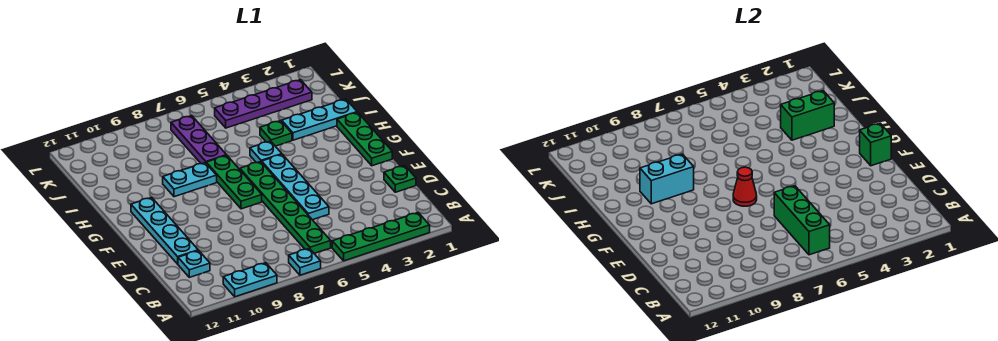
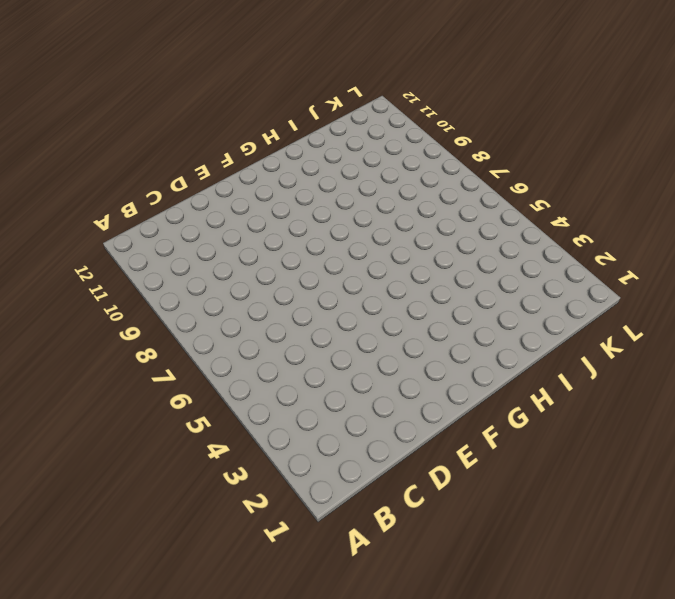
none -> green plate A2:A5 level 1
none -> cyan plate A7 level 1
none -> cyan plate A9:A10 level 1

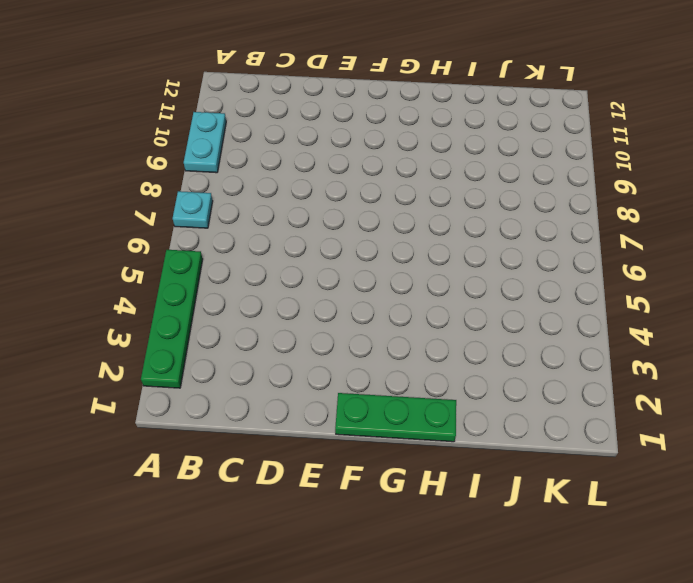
none -> green plate B6:G6 level 1
none -> cyan plate C11 level 1
none -> green plate D1 level 1

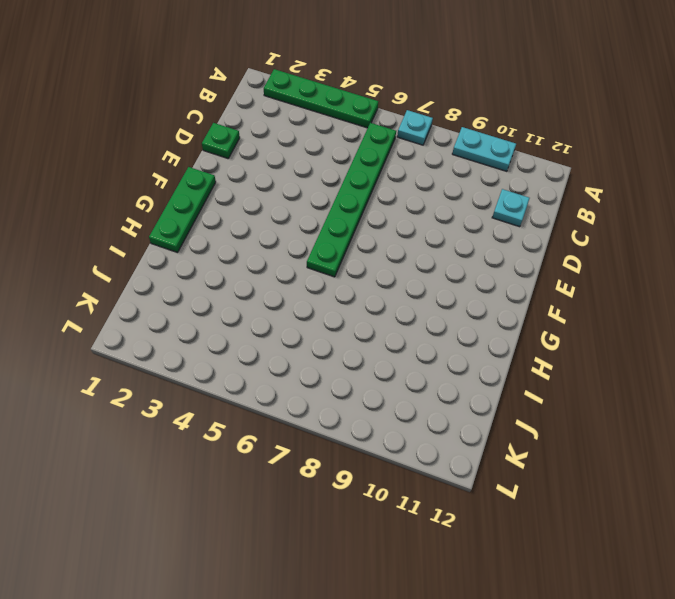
none -> cyan plate D5:G5 level 1
none -> cyan plate D11:G11 level 1
none -> green plate F7:H7 level 1

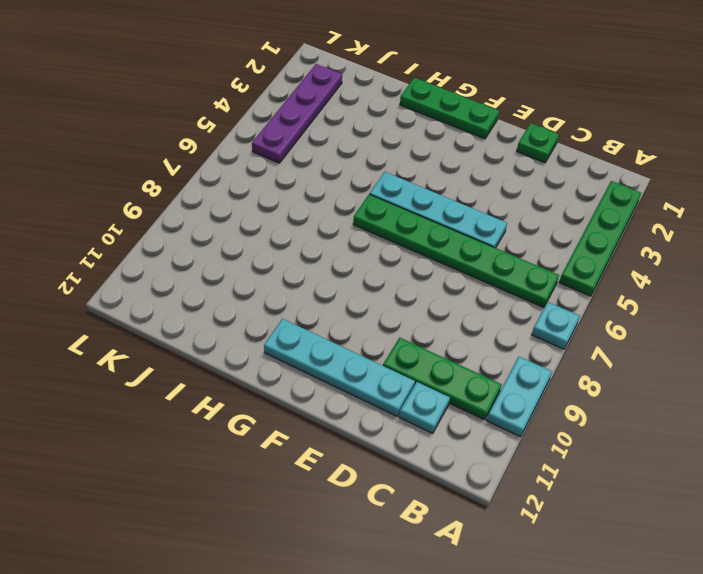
green plate B10:D10 level 1 -> green plate F7:H7 level 1
none -> cyan plate H5 level 1
none -> cyan plate H8:H9 level 1
none -> cyan plate I1:I3 level 1

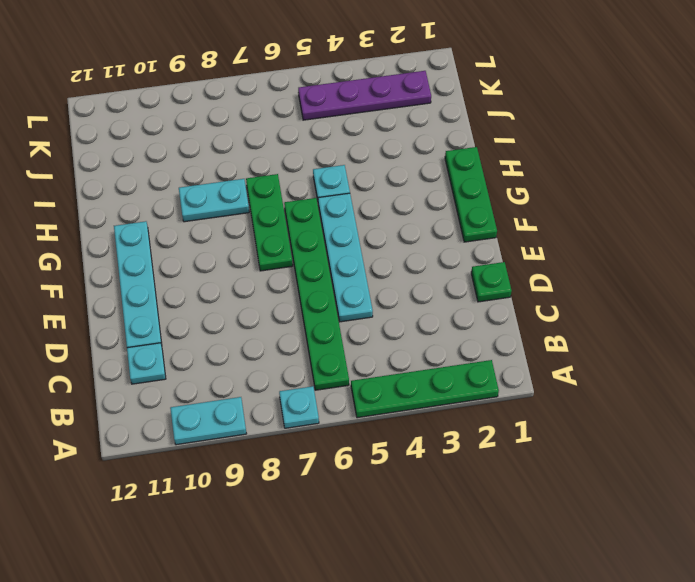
none -> cyan plate I1:I3 level 1
none -> green plate I4 level 1
none -> purple plate I7:K7 level 1

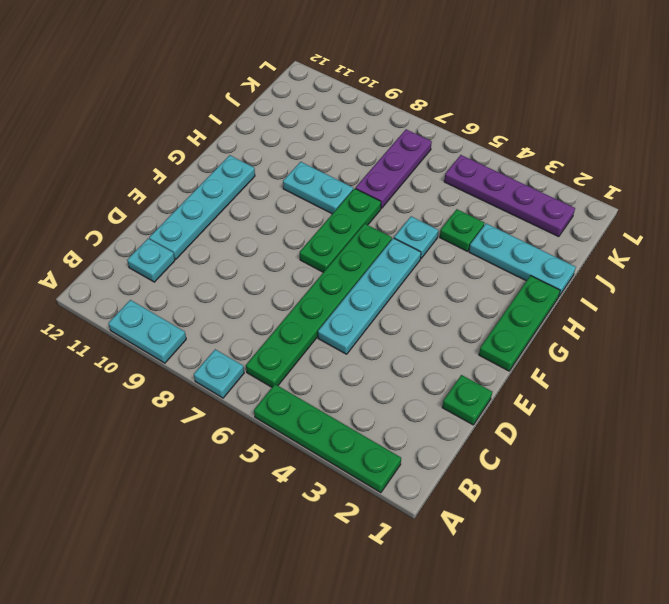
none -> green brick B6:D6 level 2
none -> green brick F1 level 2
none -> red cone F7 level 2

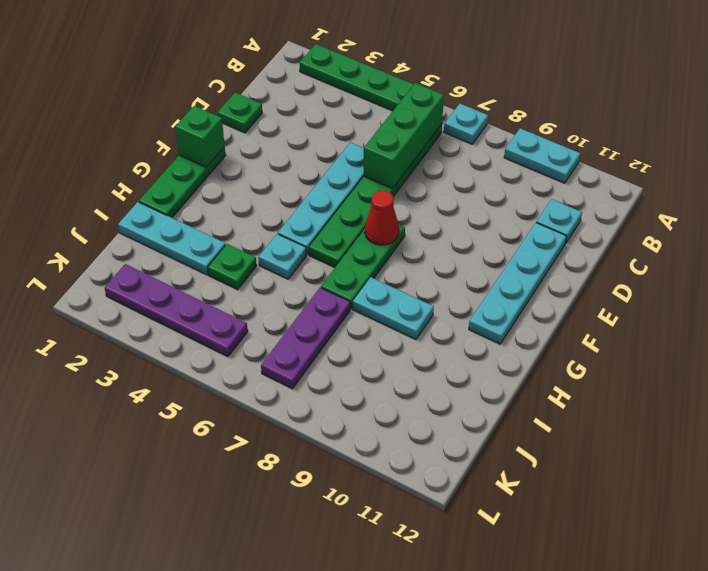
none -> cyan brick H9:H10 level 2
none -> green brick I2:I3 level 2

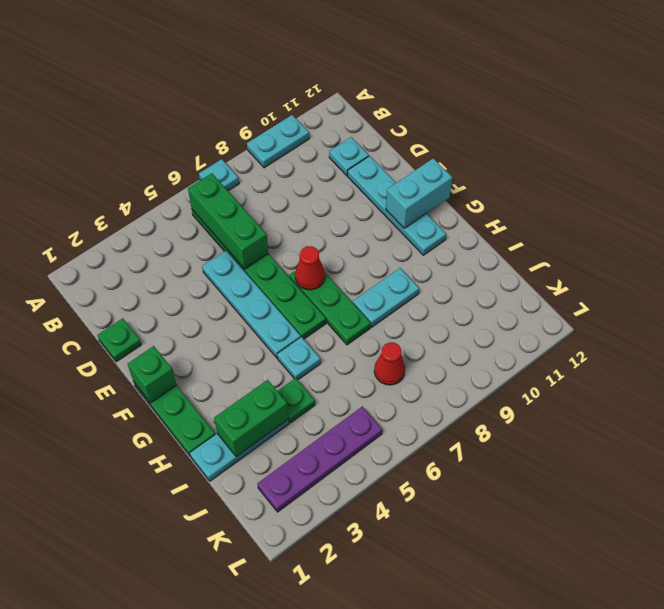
cyan brick F11:F12 level 2 -> cyan brick H9:H10 level 2
red cone J7 level 1 -> purple plate I7:K7 level 1
none -> green plate A2:A5 level 1

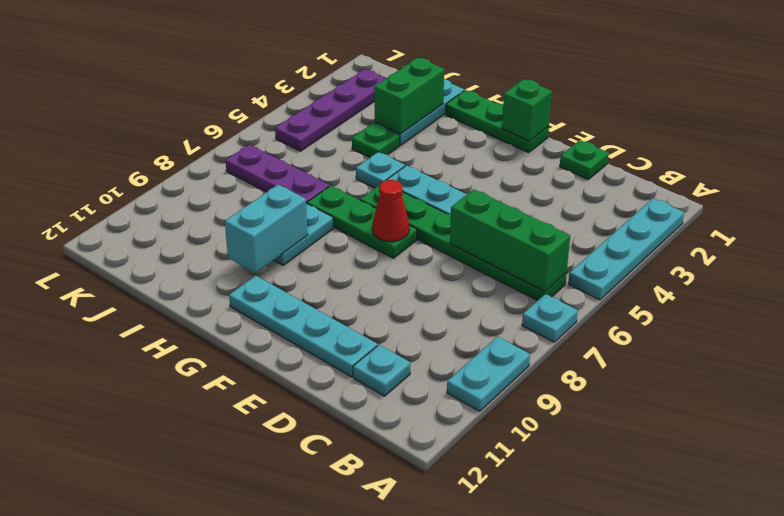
cyan plate A2:A5 level 1 -> green plate A2:A5 level 1

